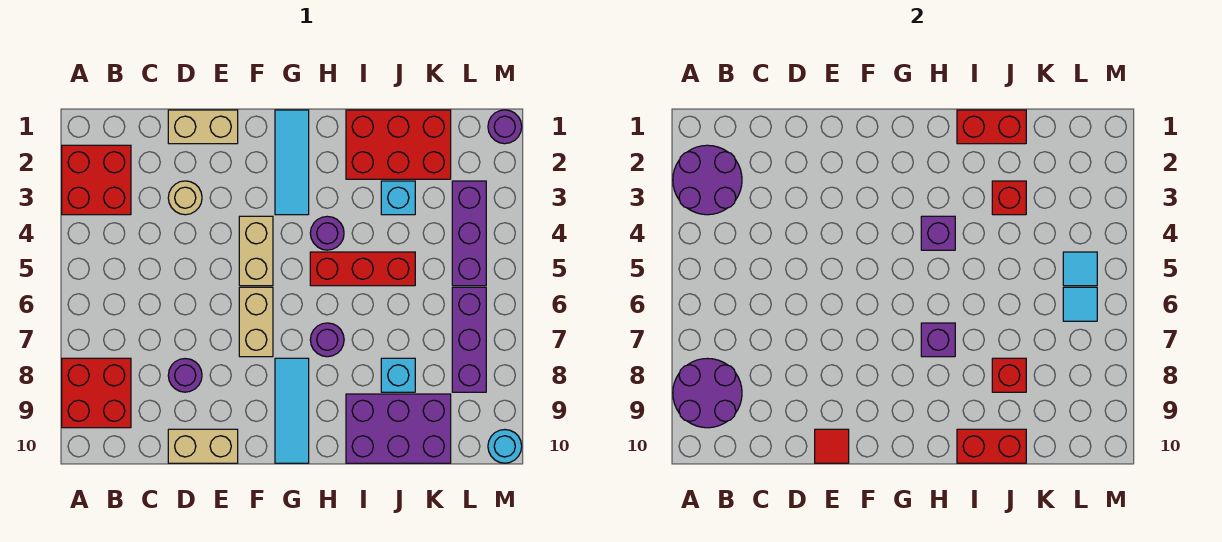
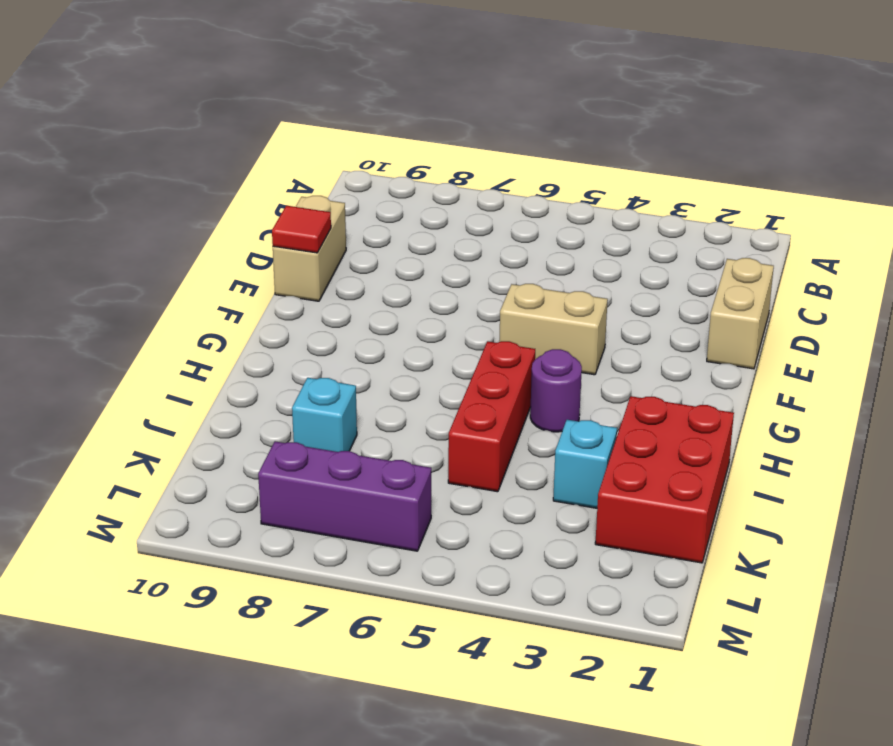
none -> red brick A2:B3 level 1
none -> red brick A8:B9 level 1
none -> tan round brick D3 level 1
none -> purple round brick D8 level 1

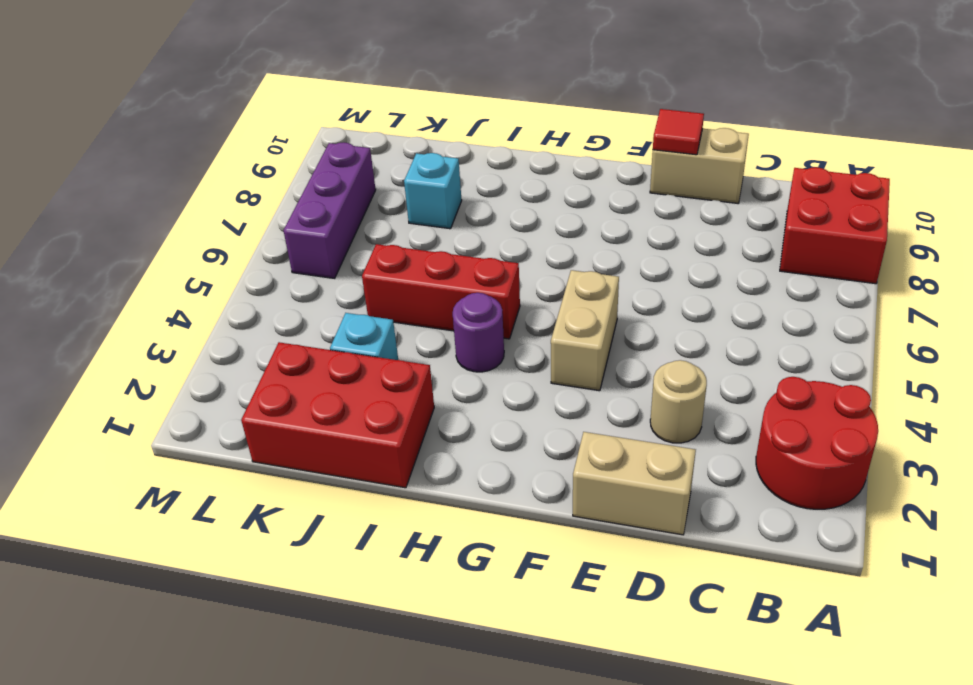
red round brick A2:B3 level 1 -> red brick A2:B3 level 1
none -> purple round brick D8 level 1
none -> tan brick F6:F7 level 1
none -> cyan tile G1:G3 level 1
none -> cyan tile G8:G10 level 1

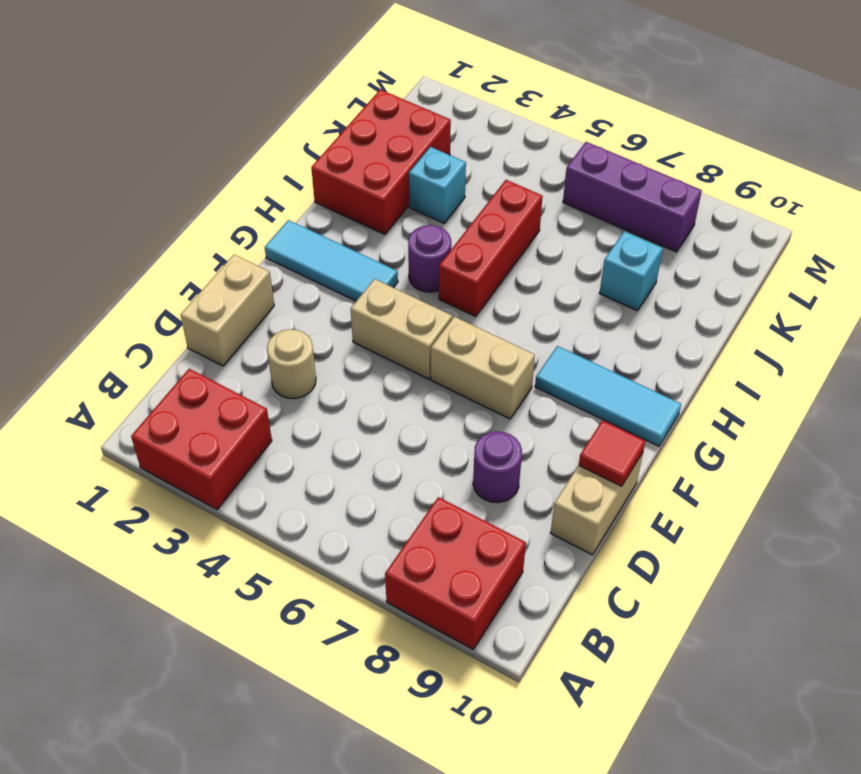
none -> purple round brick H7 level 1
none -> purple brick I9:K10 level 1
none -> purple brick L3:L5 level 1
none -> purple round brick M1 level 1

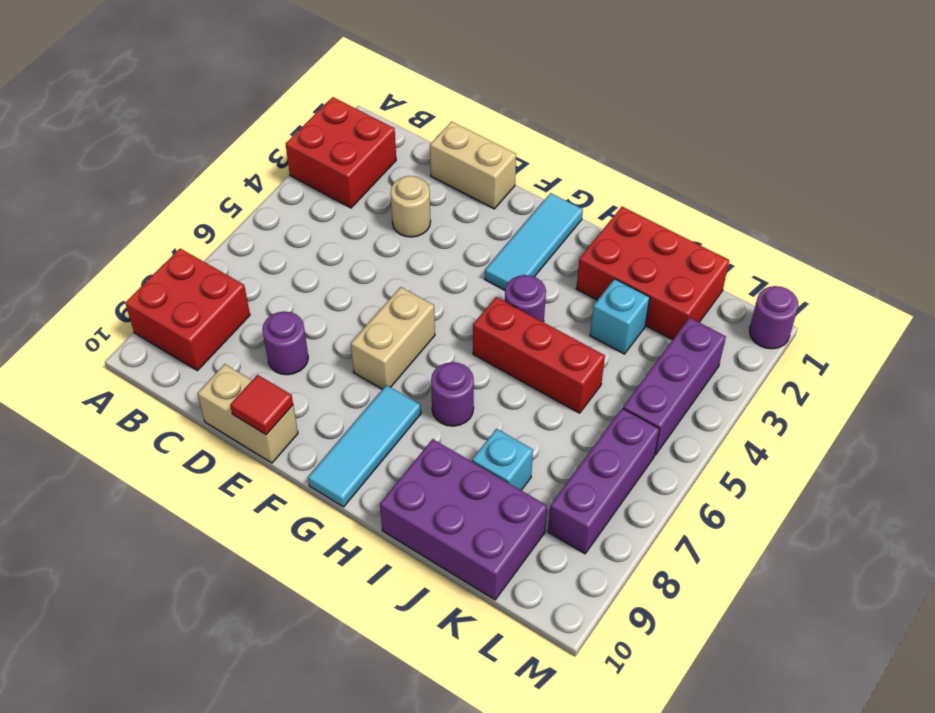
none -> tan brick F4:F5 level 1
none -> cyan round brick M10 level 1
none -> purple round brick A2:B3 level 2
none -> purple round brick A8:B9 level 2

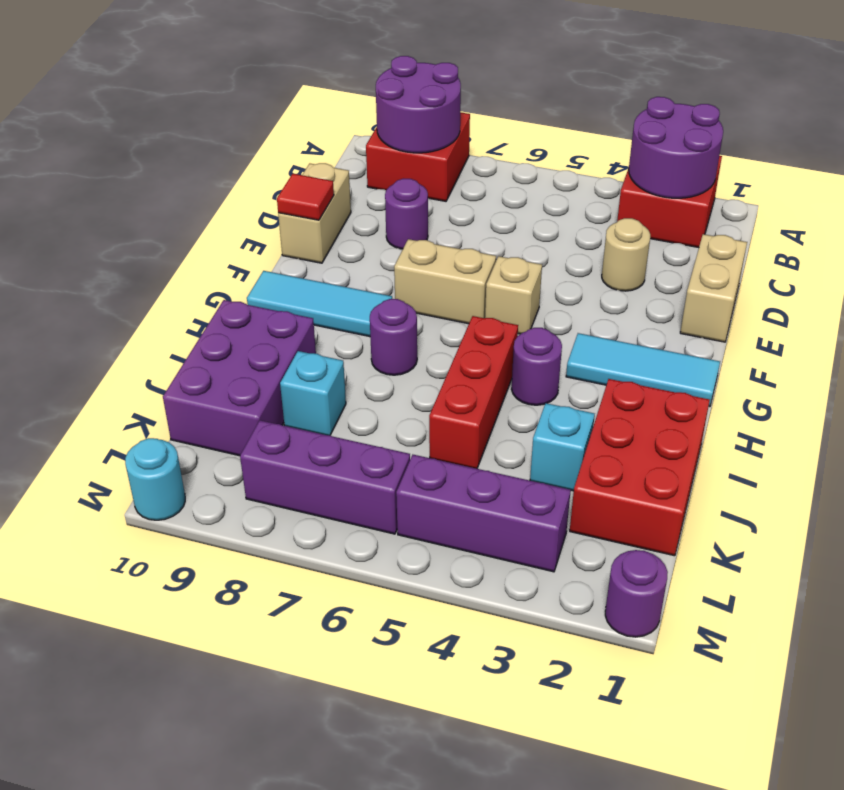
tan brick F5 level 1 -> tan brick F4:F5 level 1
none -> purple brick H4 level 2
none -> purple brick H7 level 2
none -> red brick I1:J1 level 2
none -> red brick I10:J10 level 2

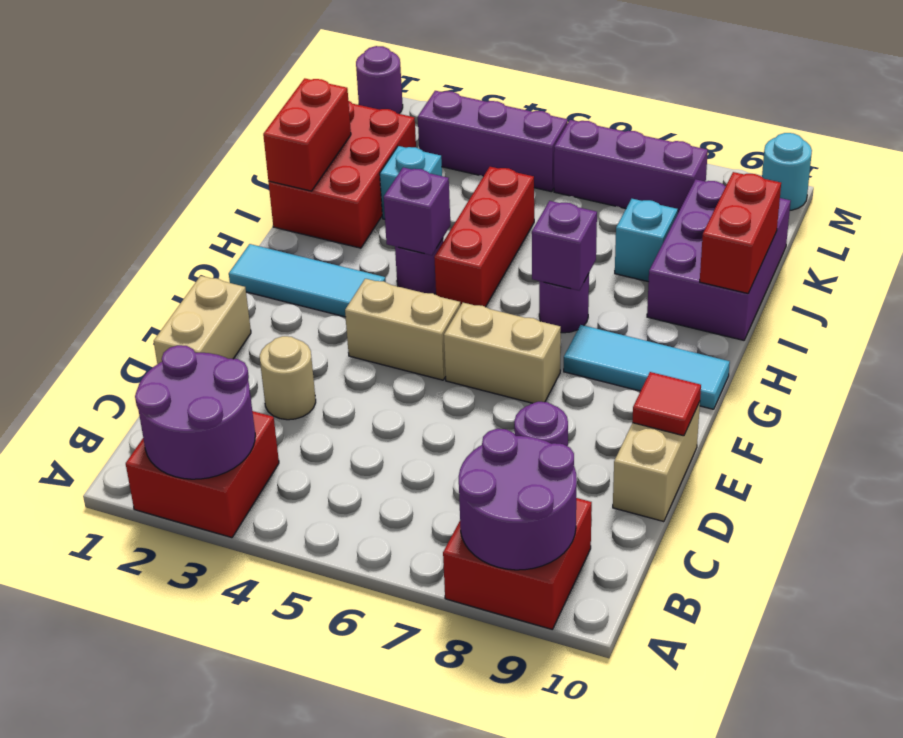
none -> red brick J3 level 2
none -> red brick J8 level 2
none -> cyan tile L5 level 2
none -> cyan tile L6 level 2

